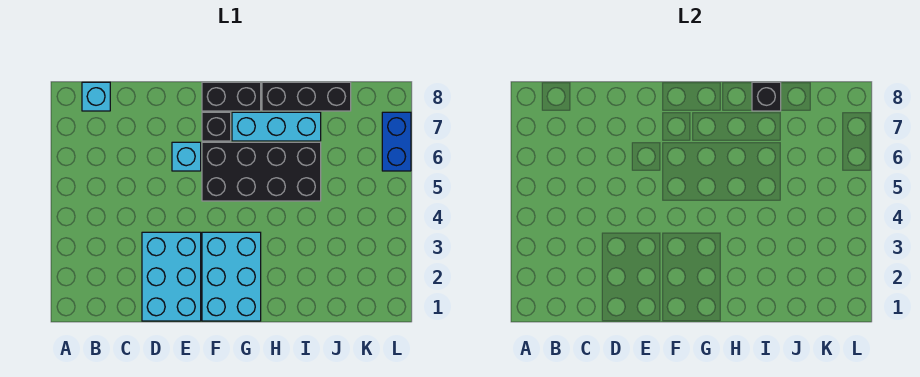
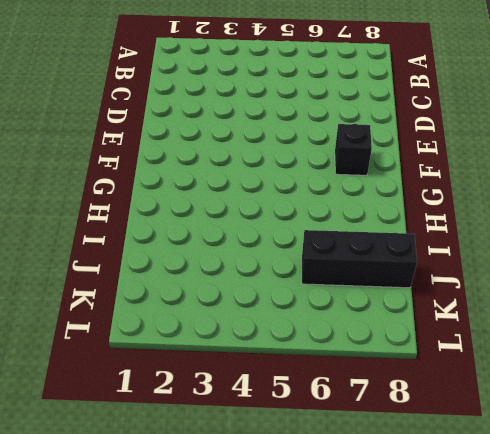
black brick J6:J8 level 1 -> black brick H8:J8 level 1
none -> cyan brick B8 level 1
none -> cyan brick D1:E3 level 1

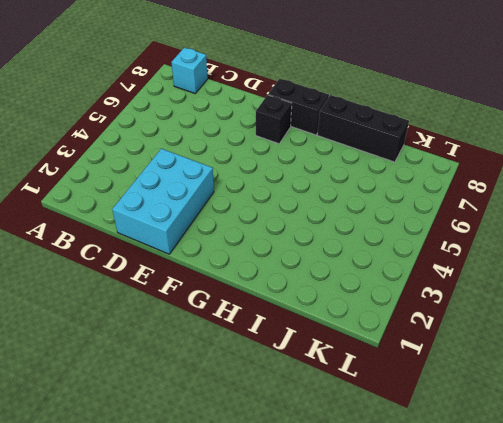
none -> cyan brick E6 level 1
none -> cyan brick F1:G3 level 1

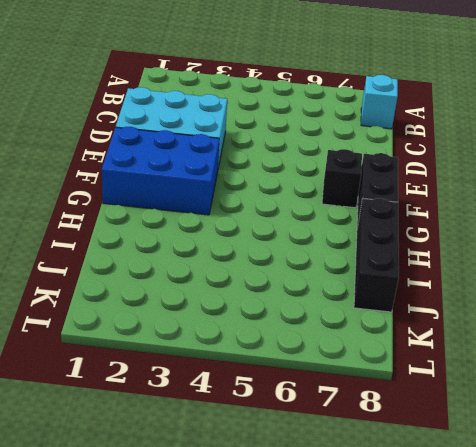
blue brick F1:G3 level 1 -> cyan brick F1:G3 level 1
none -> cyan brick E6 level 1
none -> black brick F5:I6 level 1

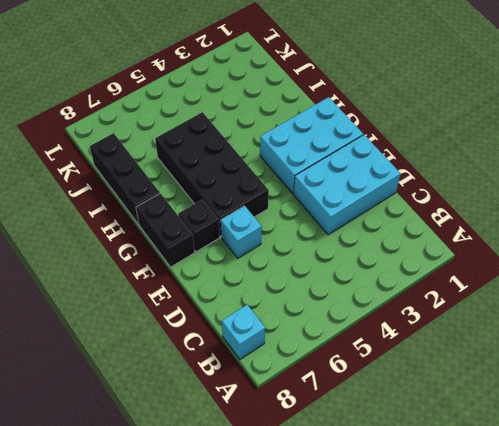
none -> cyan brick G7:I7 level 1
none -> blue brick L6:L7 level 1

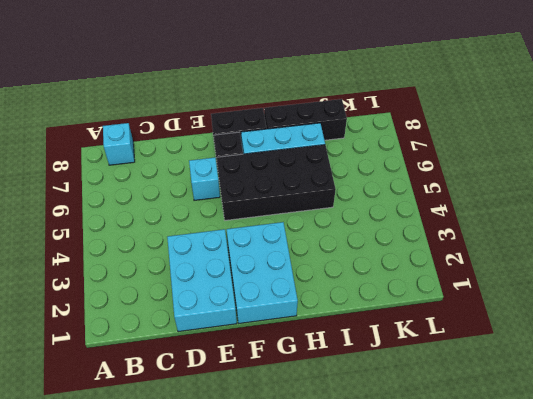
none -> blue brick L6:L7 level 1
none -> black brick I8 level 2

